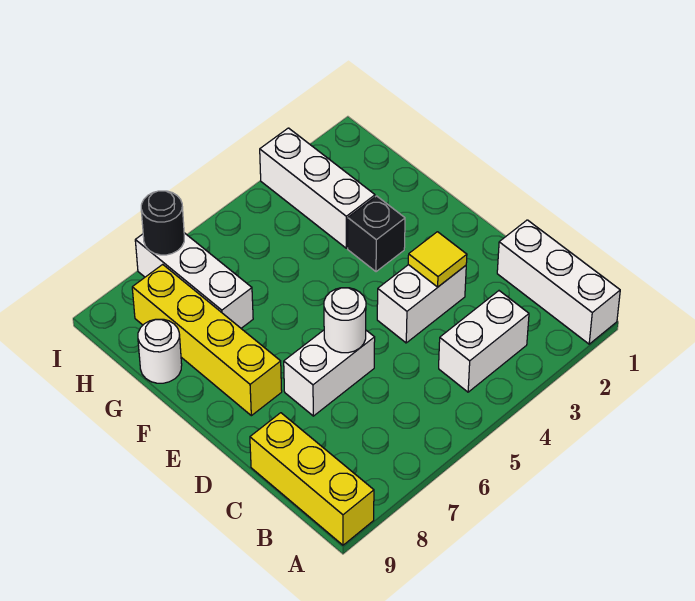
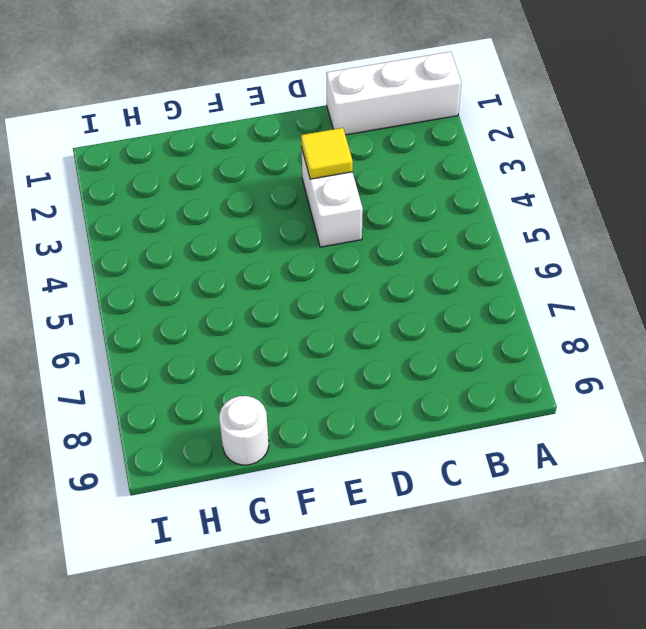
none -> yellow brick A9:C9 level 1
none -> white brick B3:B4 level 1
none -> white brick D6:D7 level 1

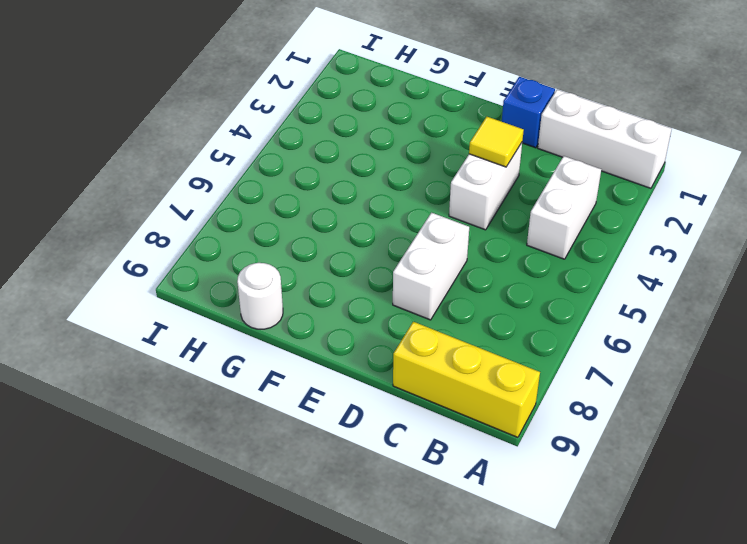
blue brick D1 level 1 -> none
none -> yellow brick E8:H8 level 1
none -> black brick F3 level 1
none -> white brick G3:I3 level 1

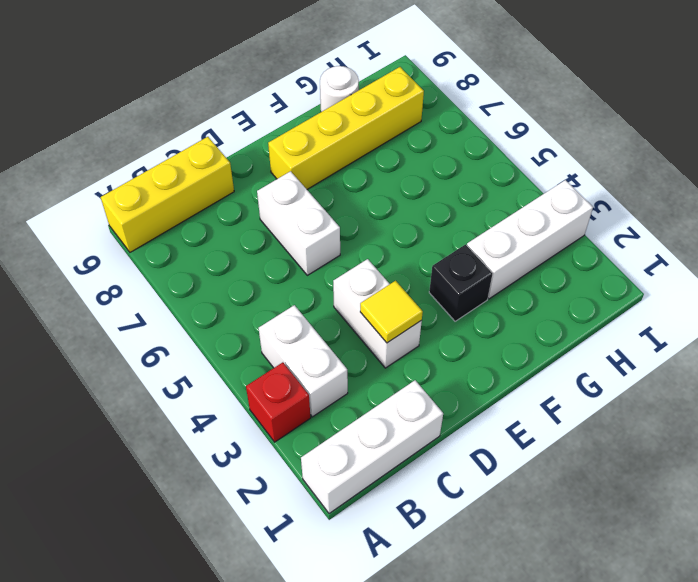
red brick A3 level 1 -> none
none -> white brick G7:I7 level 1
none -> white round brick D6 level 2
none -> black round brick I7 level 2

